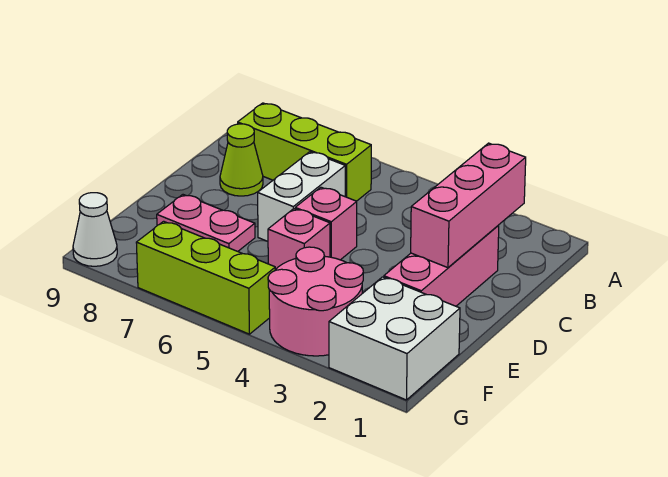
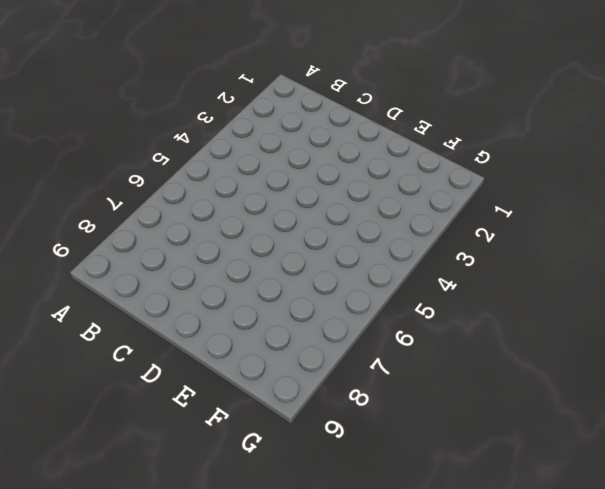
none -> lime brick B6:B8 level 1
none -> pink brick C2:E2 level 1
none -> white brick C6:D6 level 1

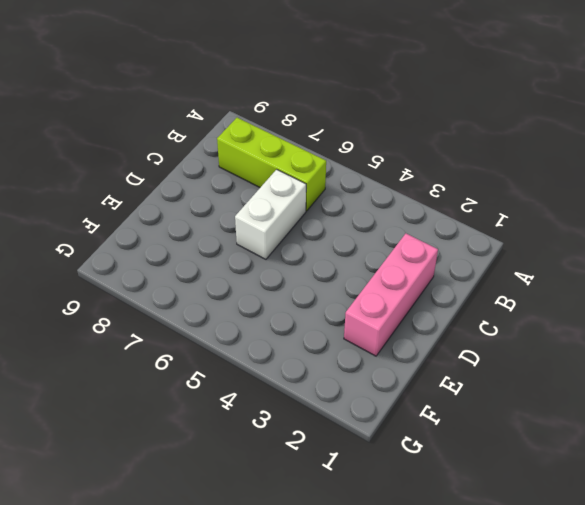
none -> lime cone C8 level 1
none -> pink brick D5 level 1
none -> pink brick E5 level 1

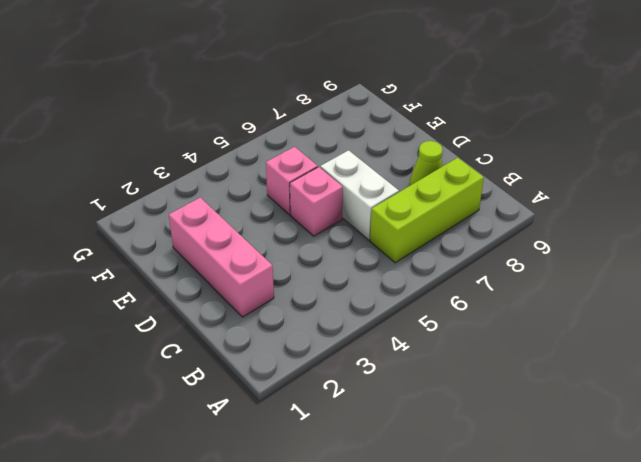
none -> pink plate E7:E8 level 1
none -> white brick F1:G2 level 1
none -> pink round brick F3:G4 level 1

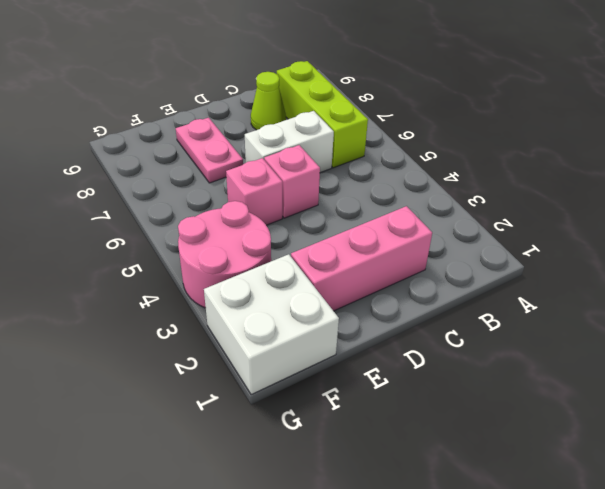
none -> lime brick G5:G7 level 1
none -> white cone G9 level 1
none -> pink brick B2:D2 level 2

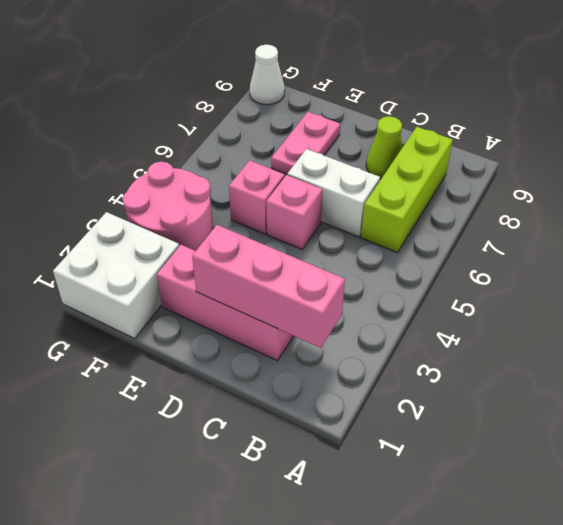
none -> lime brick G5:G7 level 1

